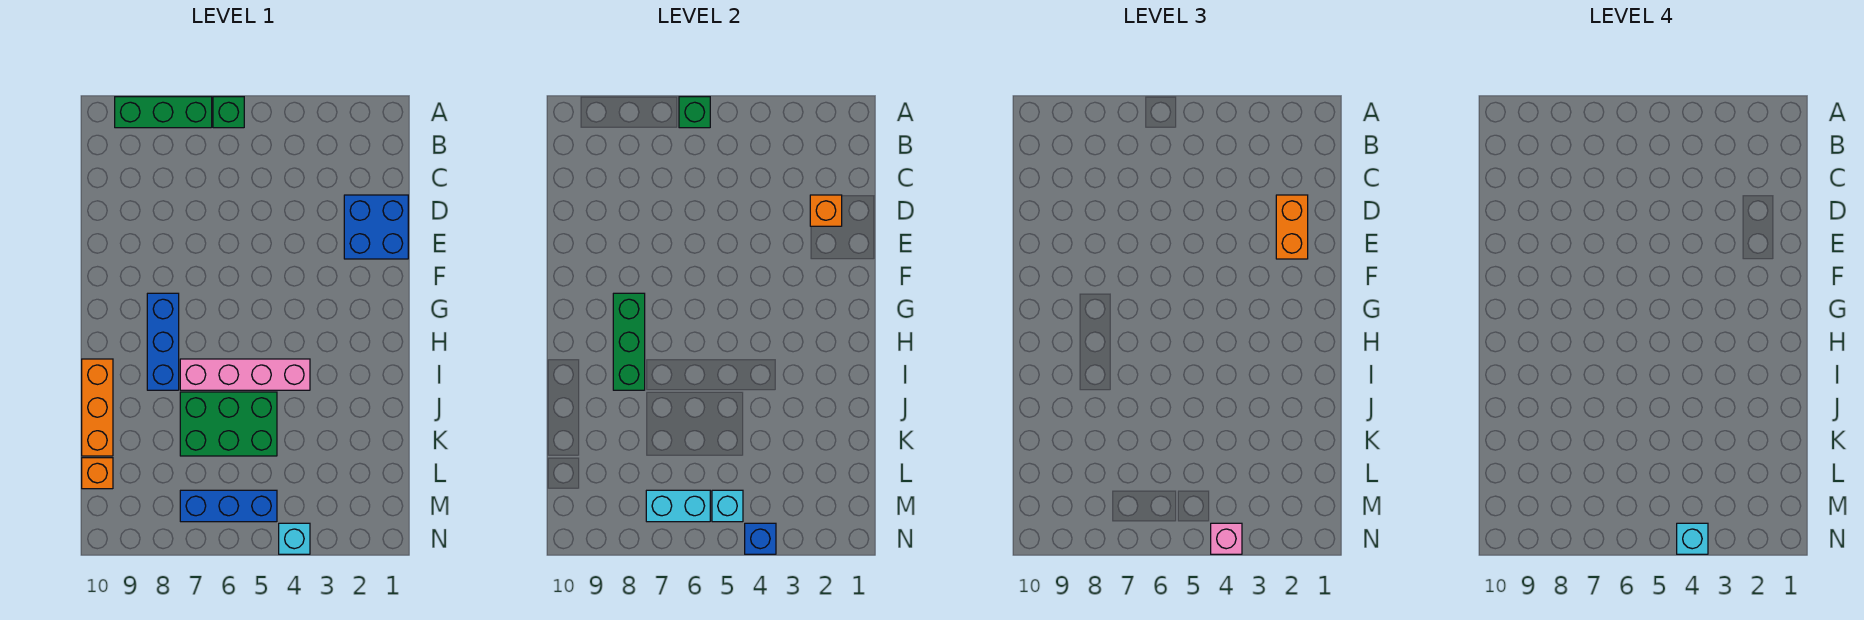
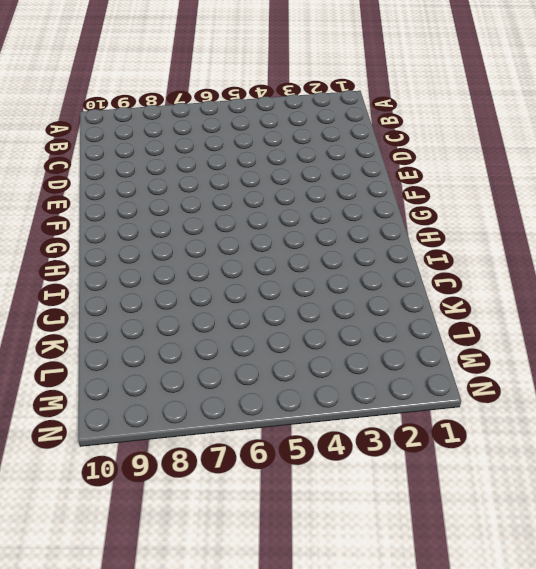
none -> green brick A6 level 1
none -> green brick A7:A9 level 1
none -> blue brick D1:E2 level 1

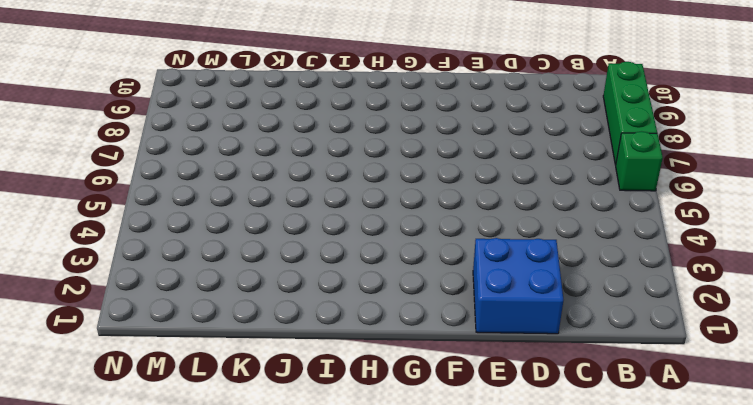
none -> blue brick G8:I8 level 1
none -> pink brick I4:I7 level 1
none -> orange brick I10:K10 level 1

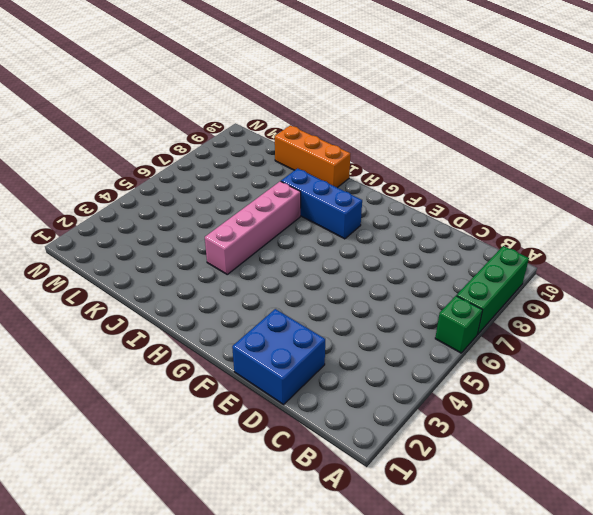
none -> green brick J5:K7 level 1
none -> orange brick L10 level 1
none -> blue brick M5:M7 level 1

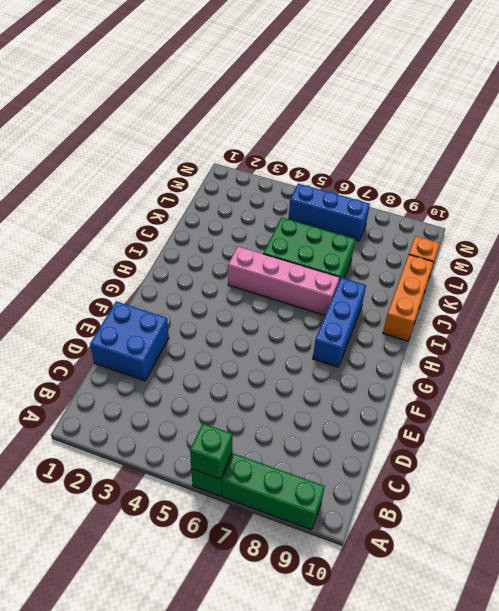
none -> cyan brick N4 level 1
none -> orange brick D2 level 2
none -> green brick G8:I8 level 2

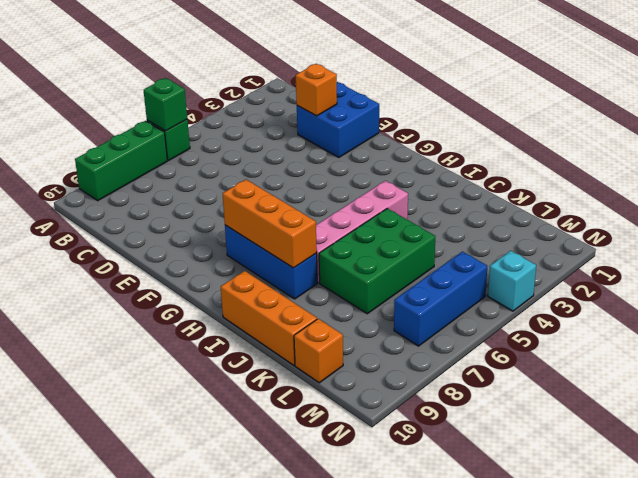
orange brick G8:I8 level 2 -> green brick G8:I8 level 2
none -> cyan brick M5 level 2
none -> cyan brick M6:M7 level 2
none -> blue brick N4 level 2

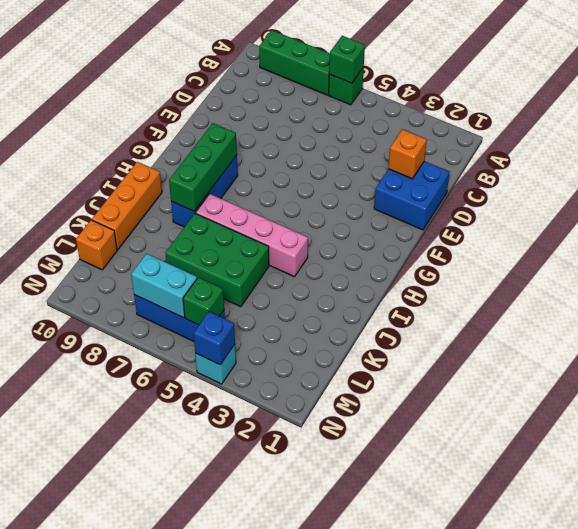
green brick M5 level 2 -> cyan brick M5 level 2
none -> orange brick D2:E2 level 3
none -> pink brick N4 level 3
none -> cyan brick N4 level 4

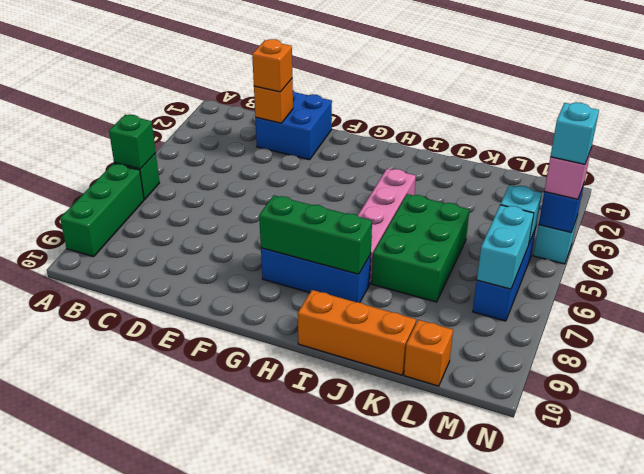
orange brick D2 level 3 -> orange brick D2:E2 level 3

